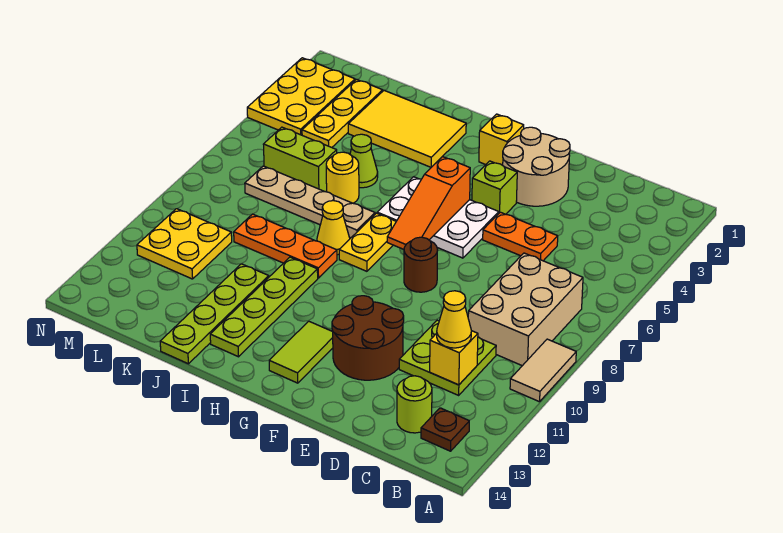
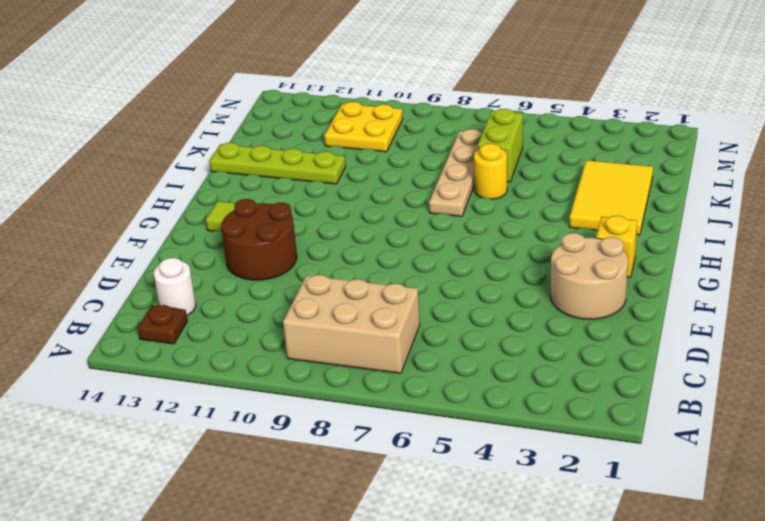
white round brick C13 level 1 -> lime round brick C13 level 1
none -> tan tile A9:A10 level 1
none -> lime plate C10:D11 level 1
none -> orange plate D5:E5 level 1

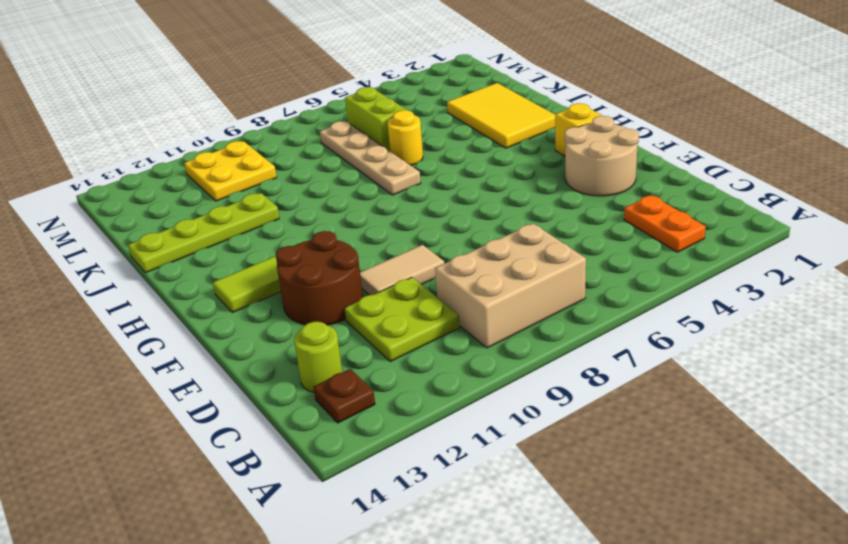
orange plate B3:C3 level 1 -> orange plate D5:E5 level 1
tan tile E9:E10 level 1 -> tan tile A9:A10 level 1
none -> lime brick F4 level 1
none -> white plate F5:H6 level 1
none -> brown round brick F8 level 1

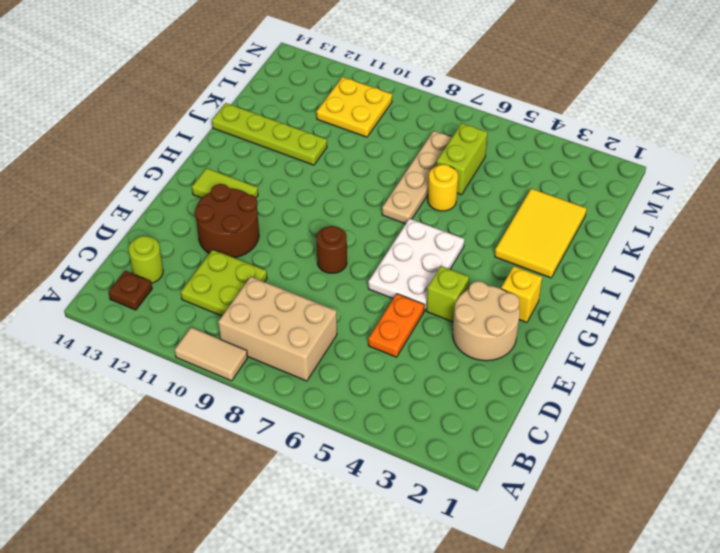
none -> yellow plate H7:H8 level 1
none -> yellow cone I8 level 1
none -> orange plate I9:K9 level 1

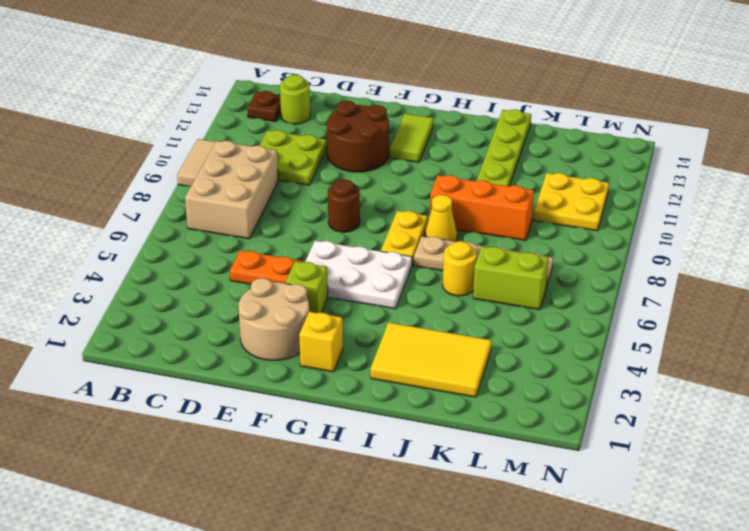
orange brick I9:K9 level 1 -> orange plate I9:K9 level 1
none -> lime plate I10:I13 level 1
none -> lime cone J5 level 1
none -> yellow plate L2:L4 level 1

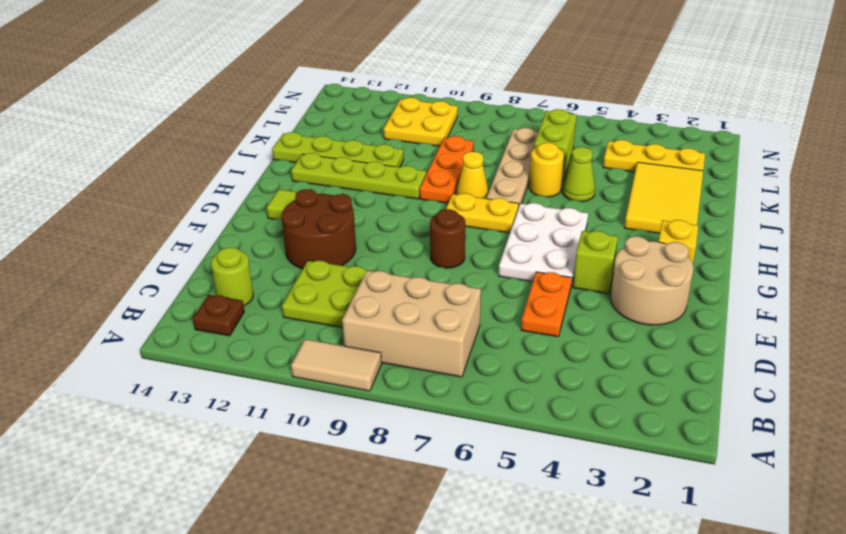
none -> yellow plate M2:N4 level 1
none -> yellow brick C11 level 2
none -> orange slope G5:G7 level 2 top 5

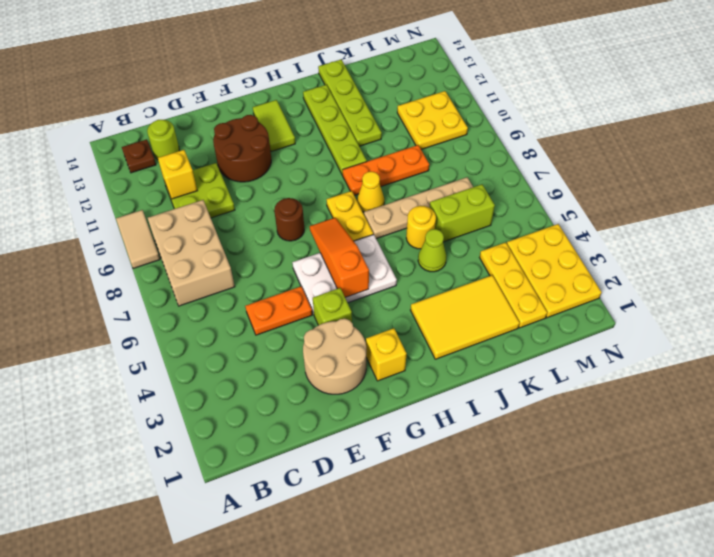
none -> yellow cone C11 level 3

